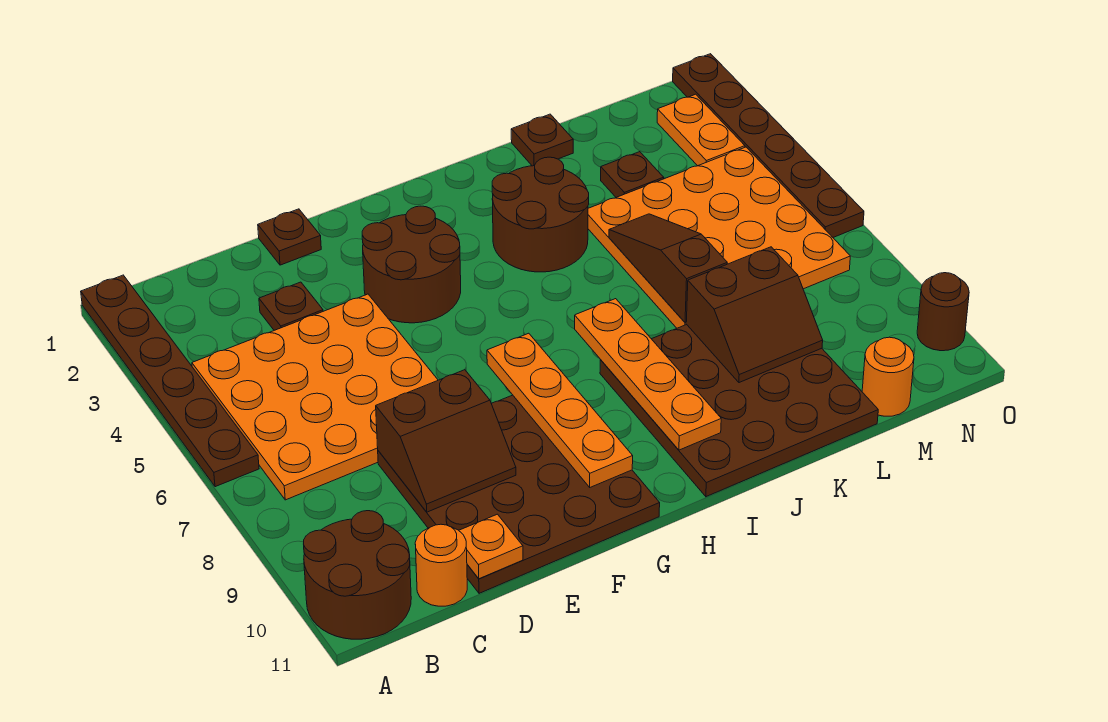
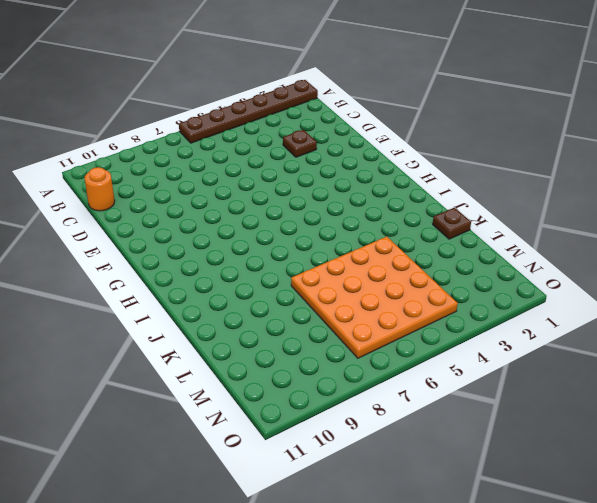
none -> brown round brick A10:B11 level 1
none -> orange plate B4:E7 level 1
none -> brown plate D8:G11 level 1

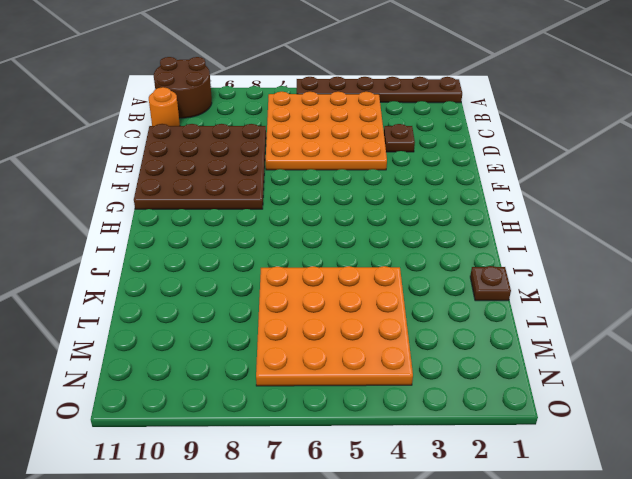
none -> brown plate E1 level 1
none -> brown round brick F3:G4 level 1
none -> brown round brick I3:J4 level 1

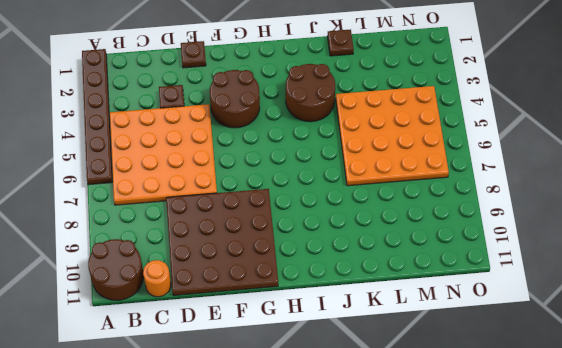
none -> brown plate I8:L11 level 1
none -> brown plate L3 level 1
none -> orange round brick M11 level 1

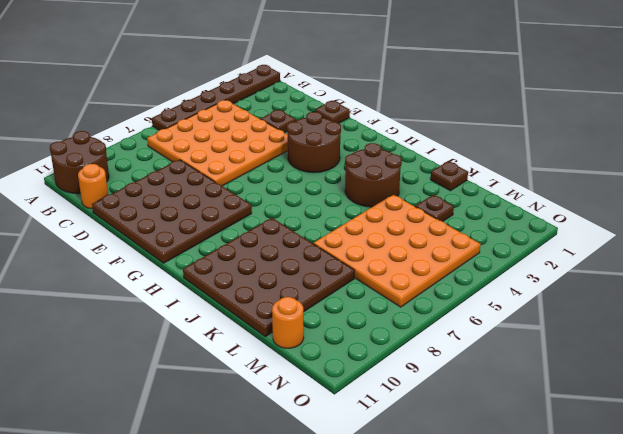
none -> orange plate N2:N3 level 1
none -> brown plate O1:O6 level 1
none -> brown round brick O10 level 1

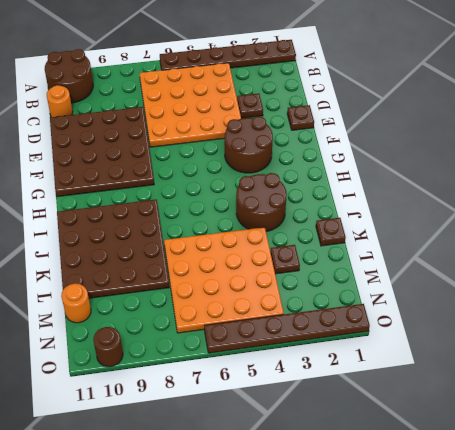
none -> orange plate N2:N3 level 1
none -> brown slope D8:E9 level 2 top 8
none -> orange plate D11 level 2

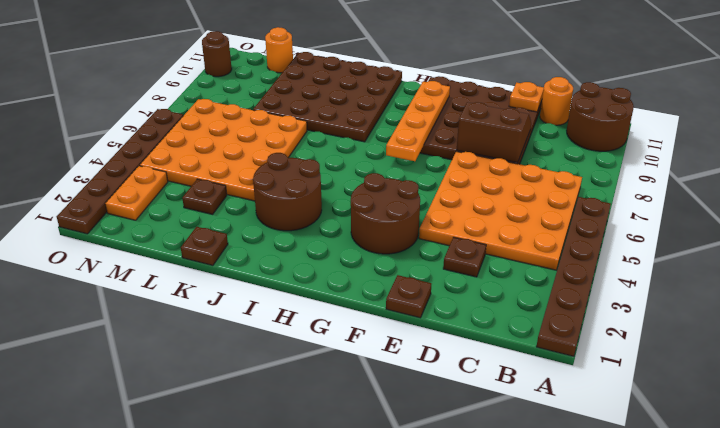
none -> orange plate I7:I10 level 2
none -> brown slope K5:K7 level 2 top 7
none -> brown slope K8:L9 level 2 top 8

